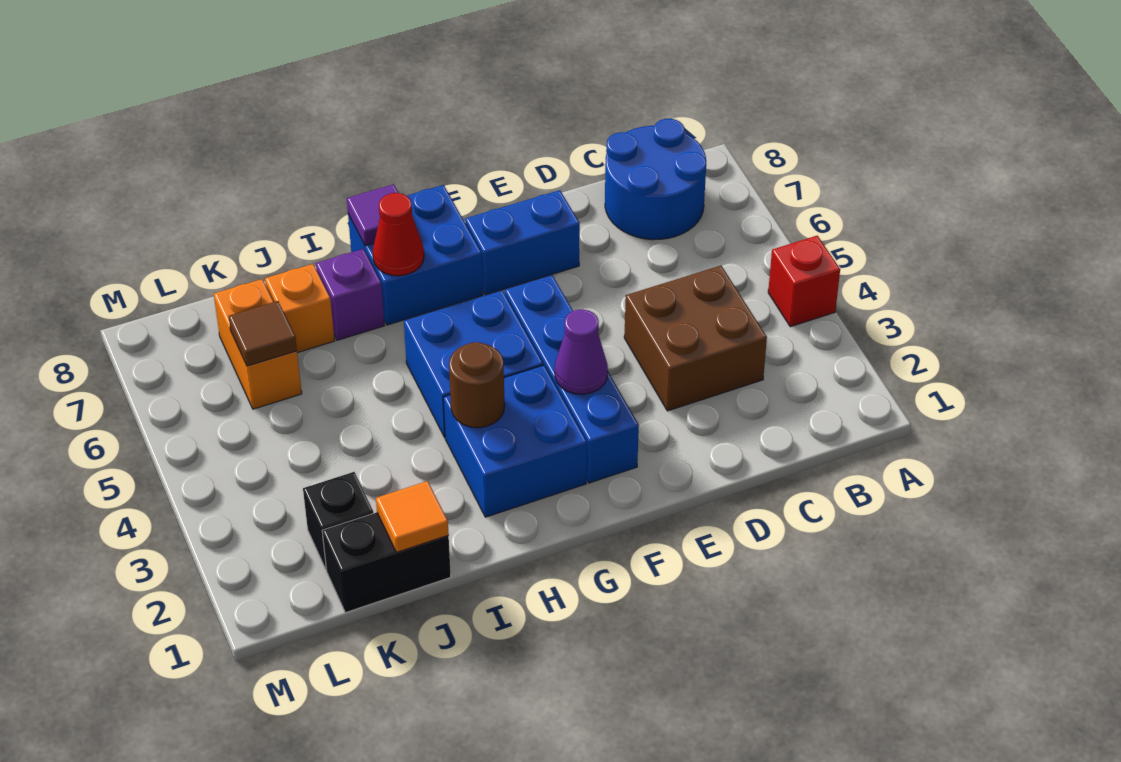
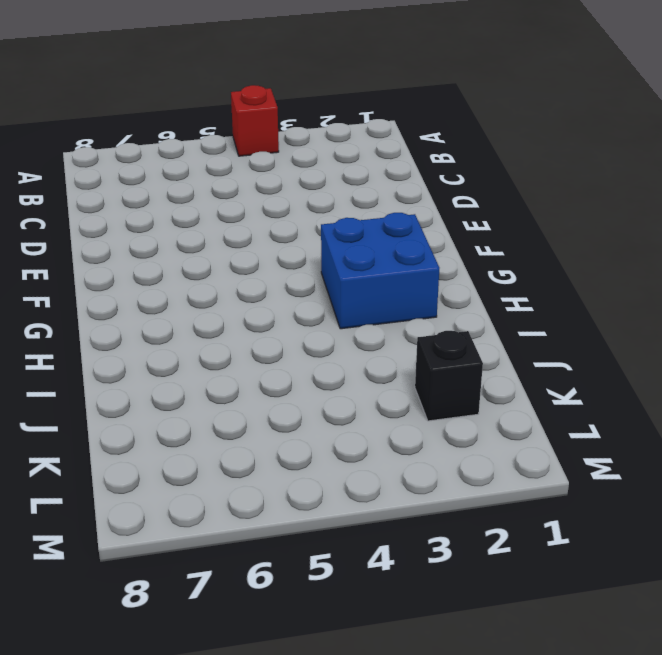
none -> blue round brick B7:C8 level 1
none -> brown brick C3:D4 level 1
none -> blue brick E7:F7 level 1

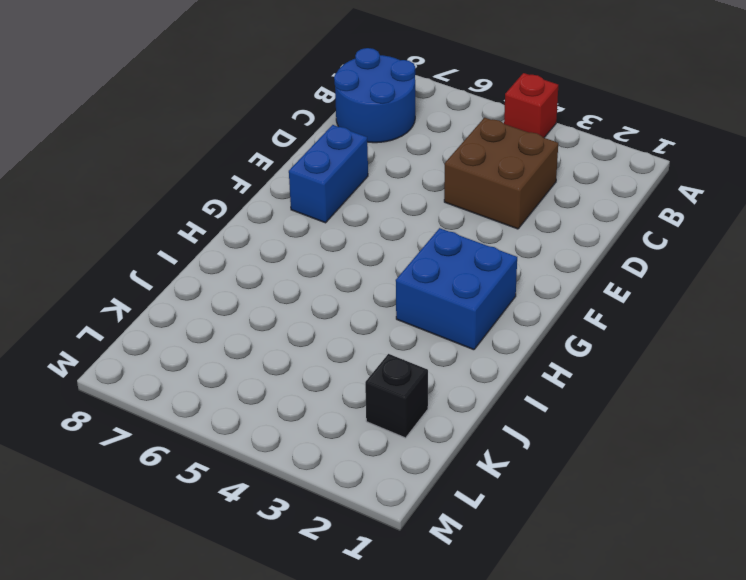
none -> blue brick F2:F5 level 1
none -> blue brick G4:H5 level 1
none -> blue brick G7:H8 level 1

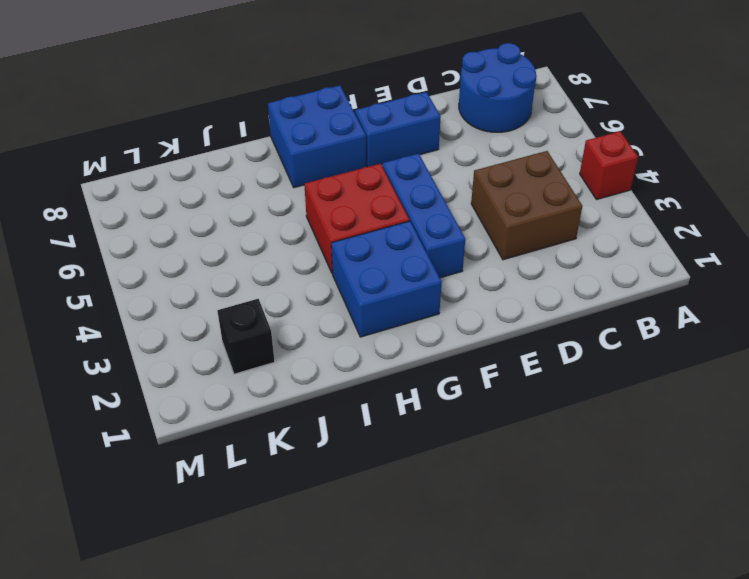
blue brick F3:F5 level 1 -> blue brick F2:F5 level 1
red brick G4:H5 level 1 -> blue brick G4:H5 level 1
none -> purple brick I7 level 1
none -> black brick J1:K1 level 1
none -> orange brick J7 level 1

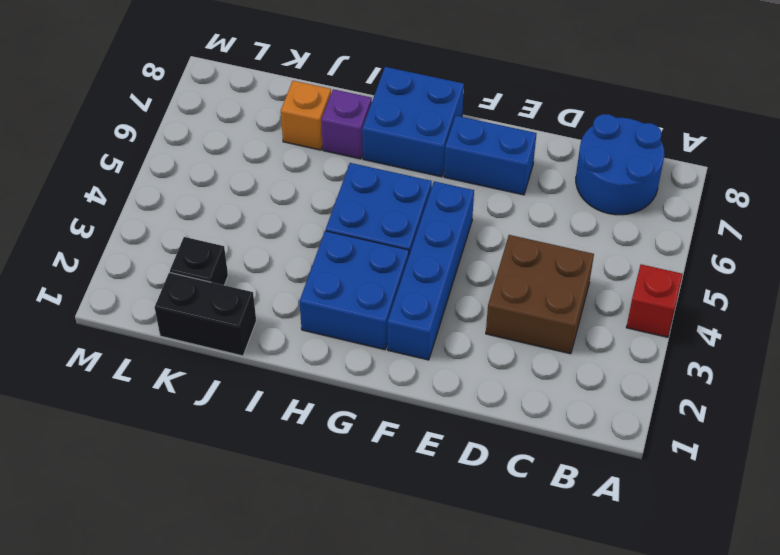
none -> orange brick K6:K7 level 1
none -> purple cone F3 level 2
none -> brown round brick H3 level 2

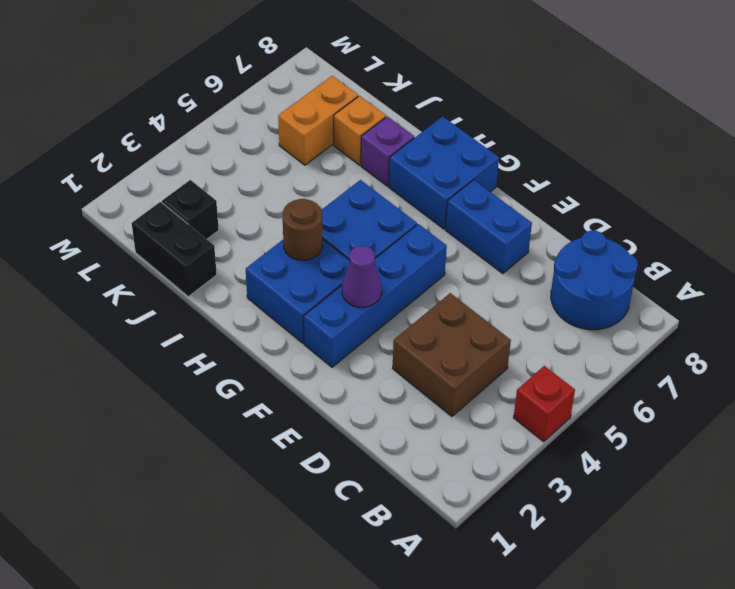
none -> red cone H7 level 2
none -> purple tile H8 level 2
none -> orange tile J1 level 2

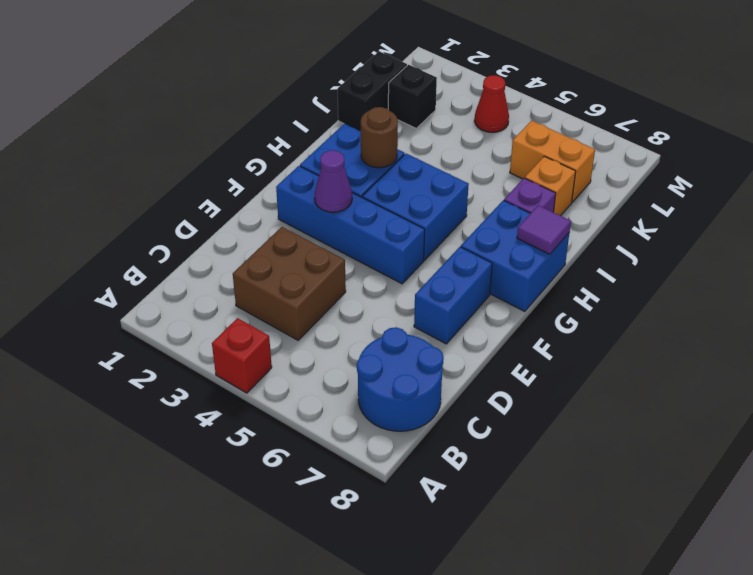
red cone L4 level 1 -> red cone H7 level 2
none -> orange tile J1 level 2
none -> brown tile K6 level 2

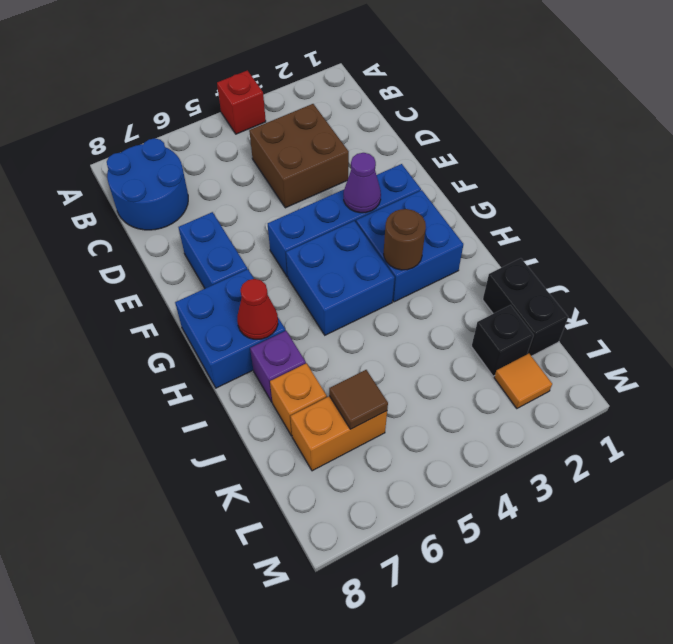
orange tile L2 level 1 -> orange tile J1 level 2
none -> purple tile H8 level 2

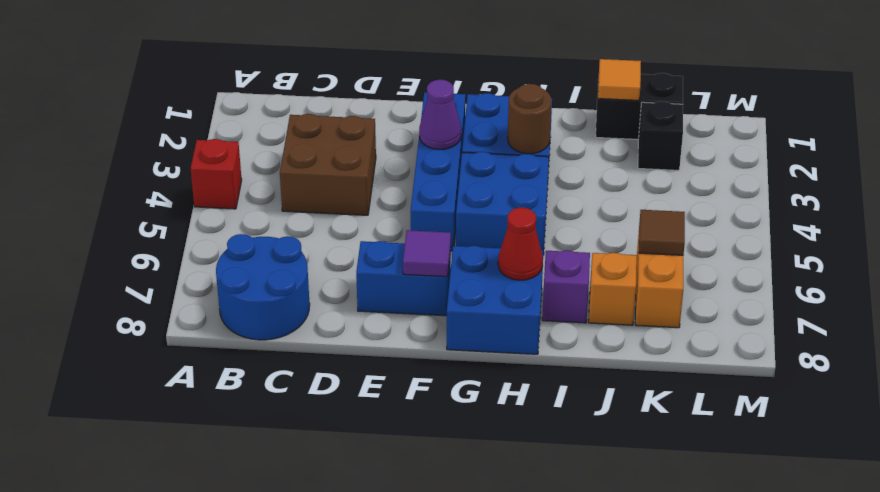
purple tile F7 level 2 -> purple tile H8 level 2

